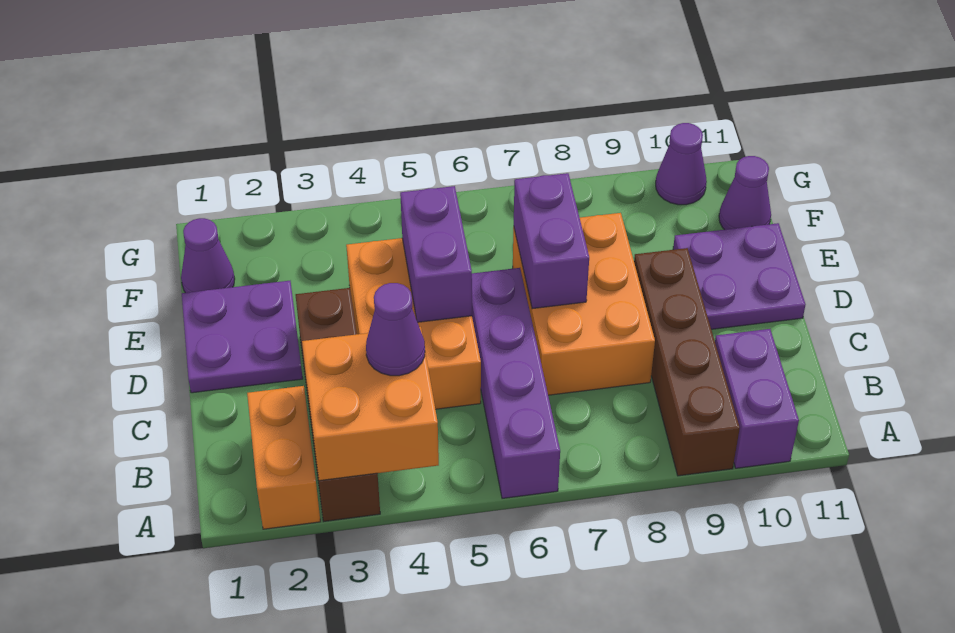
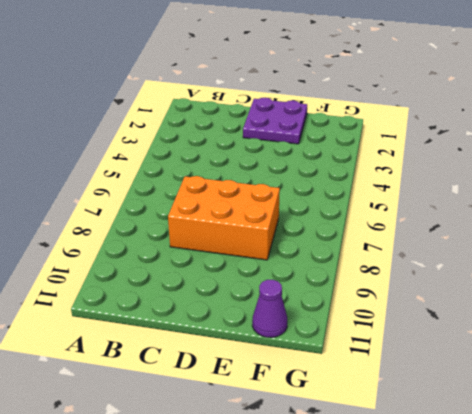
none -> orange brick A2:B2 level 1
none -> brown brick A3:D3 level 1
none -> purple brick A6:D6 level 1

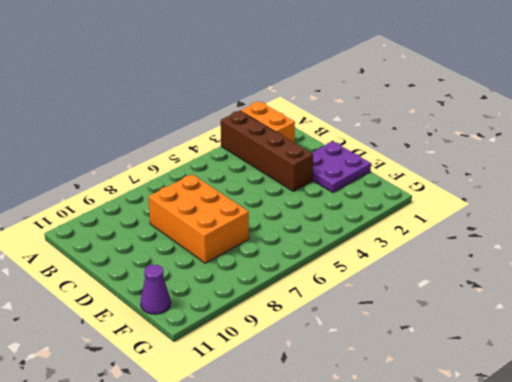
none -> purple brick A6:D6 level 1
none -> brown brick A9:D9 level 1
none -> purple brick A10:B10 level 1

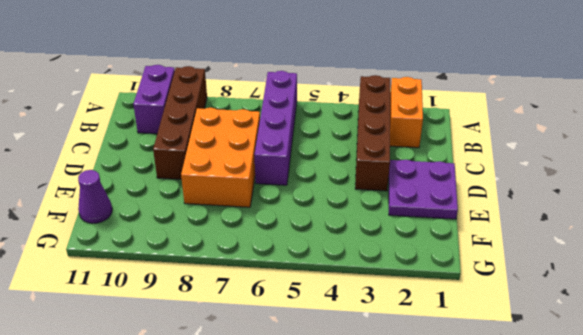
none -> orange brick C4:E5 level 1
none -> purple plate D10:E11 level 1
none -> purple cone F1 level 1

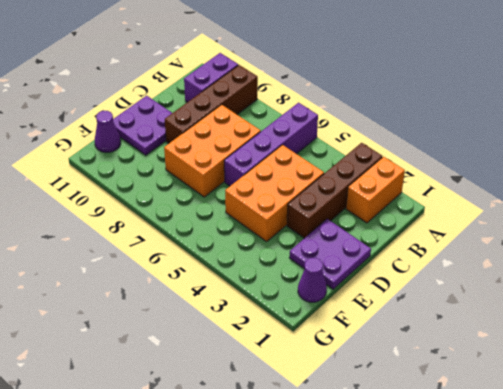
none -> purple cone G10 level 1
none -> orange brick A3:B4 level 2
none -> purple brick D5:E5 level 2

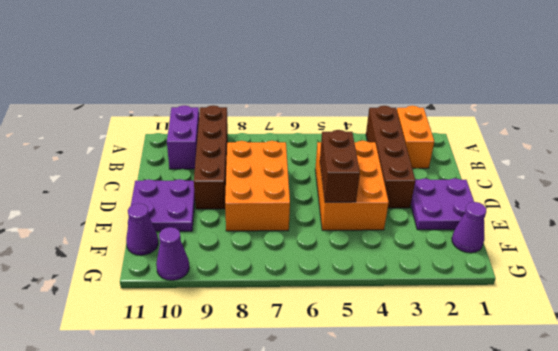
brown brick D5:E5 level 2 -> purple brick D5:E5 level 2
none -> purple brick A6:D6 level 1
none -> orange brick A3:B4 level 2
none -> purple brick D7:E7 level 2

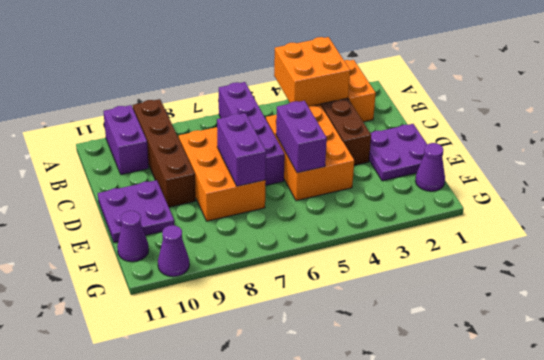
none -> purple cone B4 level 3

